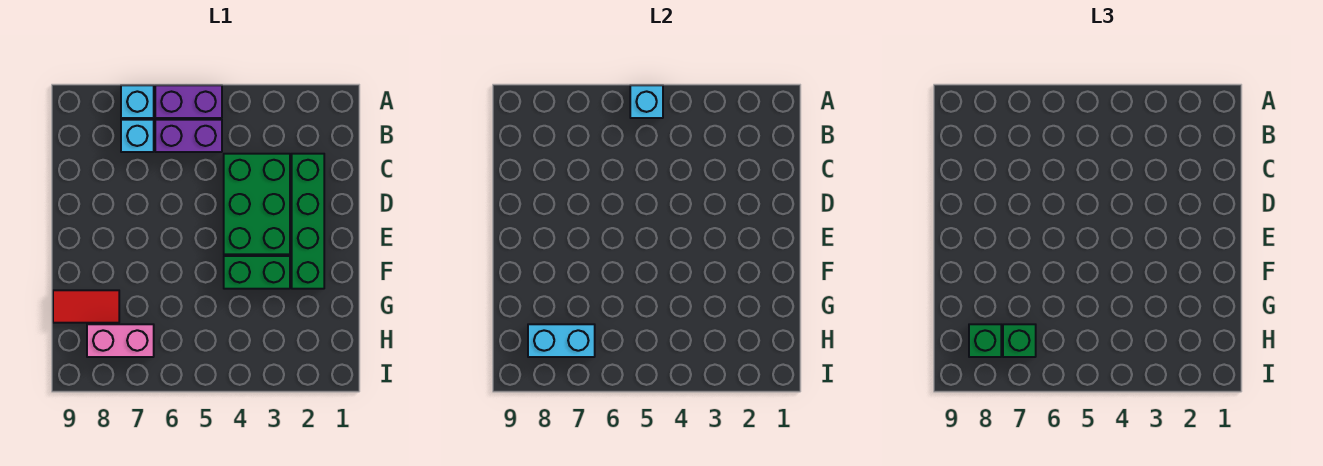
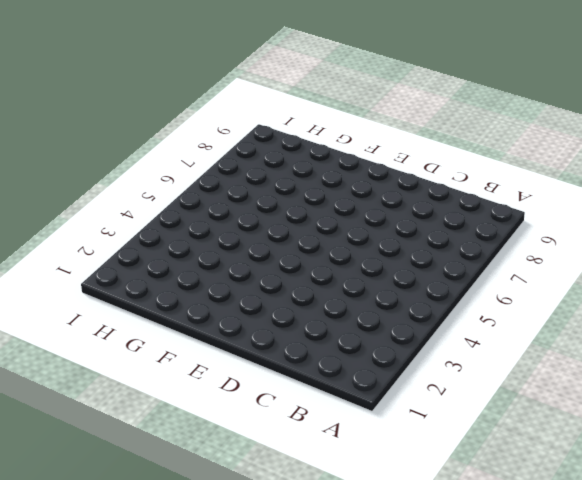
none -> purple brick A5:A6 level 1
none -> cyan brick A7 level 1
none -> purple brick B5:B6 level 1

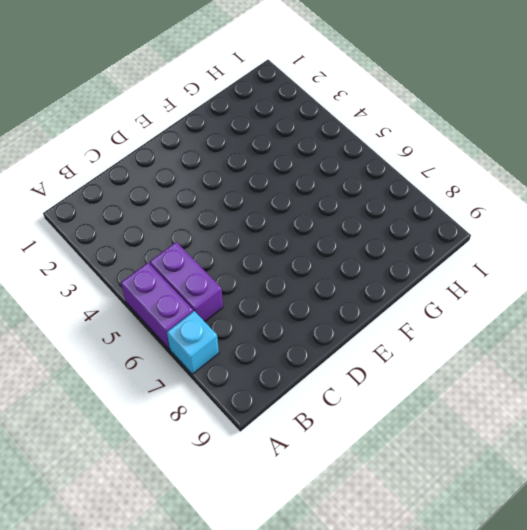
none -> cyan brick B7 level 1
none -> green brick C2:F2 level 1
none -> green brick C3:E4 level 1

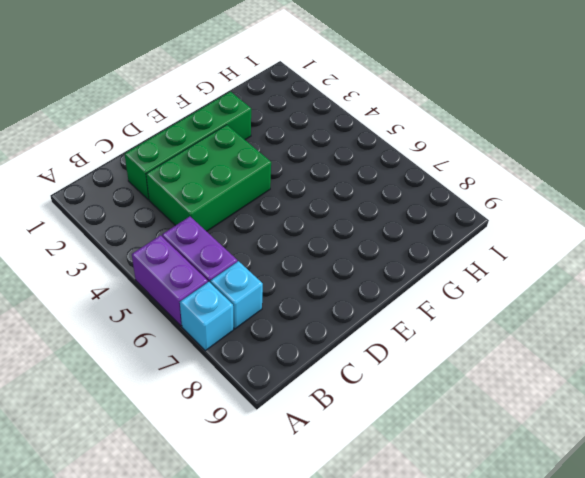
none -> green brick F3:F4 level 1
none -> red tile G8:G9 level 1
none -> pink brick H7:H8 level 1

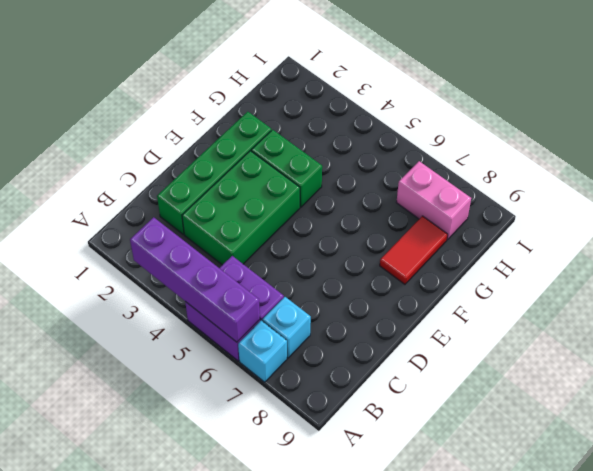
purple brick A3:A6 level 2 -> cyan brick A5 level 2
red tile F8:G8 level 1 -> red tile G8:G9 level 1
none -> cyan brick H7:H8 level 2
none -> green brick H7 level 3
none -> green brick H8 level 3

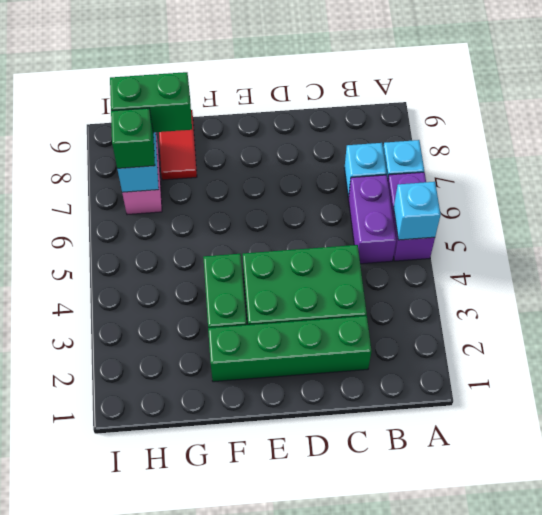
green brick G8:H8 level 3 -> green brick H8 level 3

